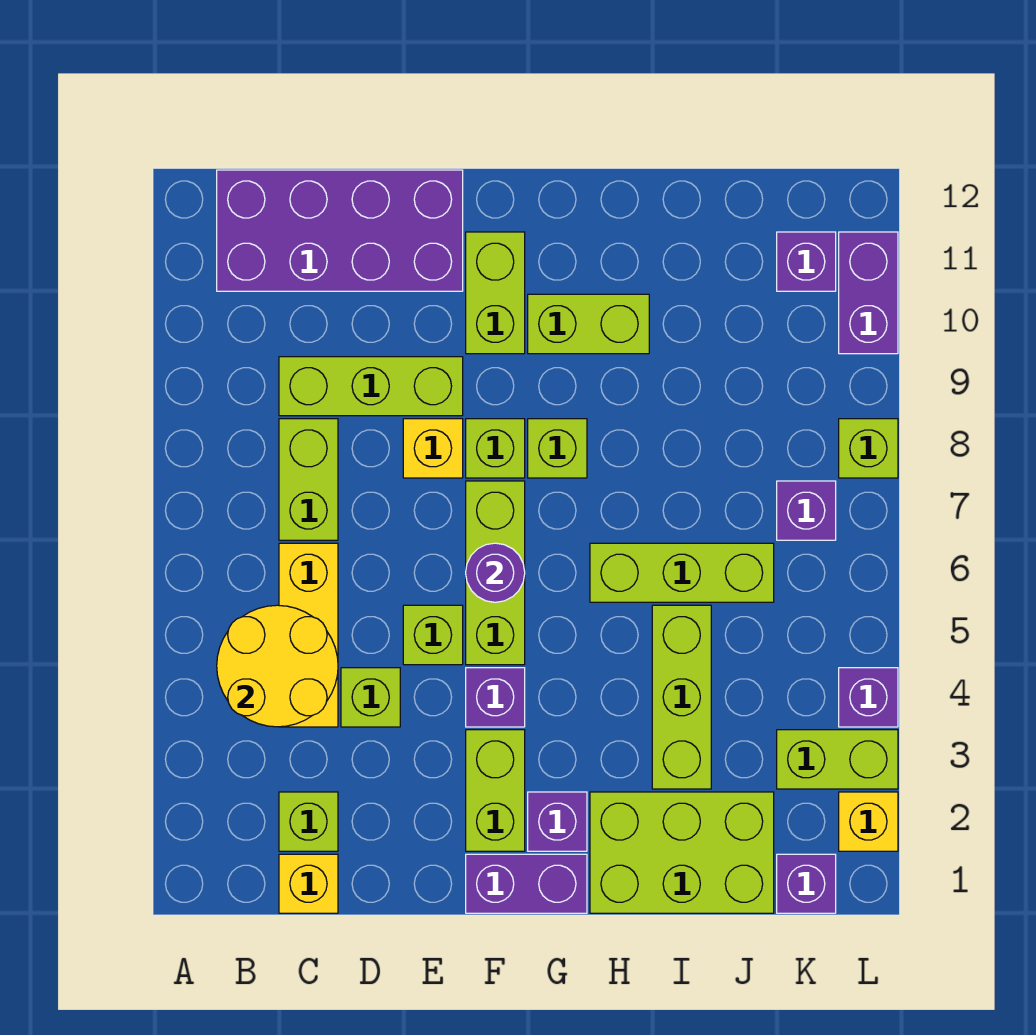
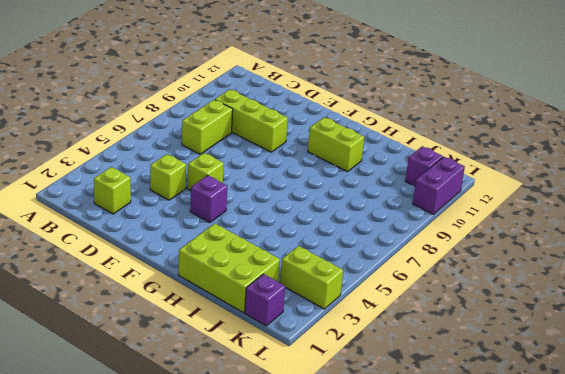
none -> purple brick B11:E12 level 1
none -> yellow brick C1 level 1
none -> yellow brick C4:C6 level 1
none -> yellow brick E8 level 1

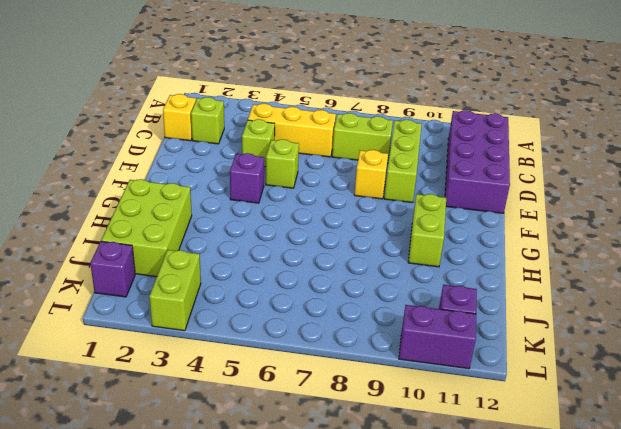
none -> purple brick F1:G1 level 1
none -> lime brick F2:F3 level 1
none -> lime brick F5:F7 level 1
none -> lime brick F8 level 1

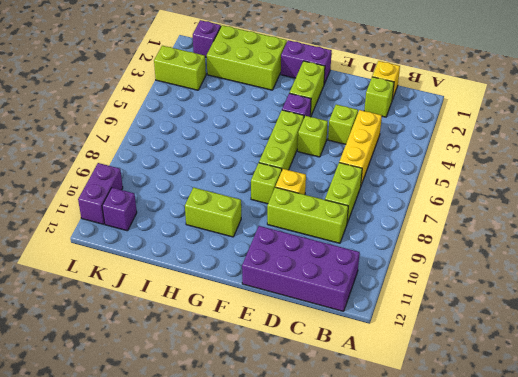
none -> lime brick F10:F11 level 1
none -> purple brick G2 level 1
none -> lime brick G8 level 1
none -> lime brick H6:J6 level 1

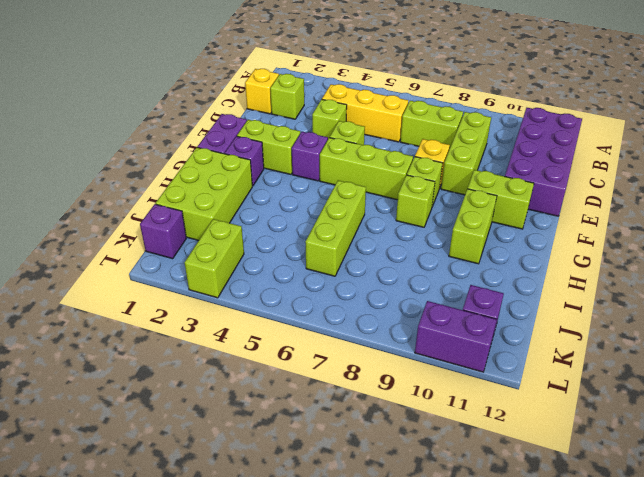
none -> lime brick I3:I5 level 1
none -> purple brick K7 level 1
none -> yellow brick L2 level 1
none -> purple brick L4 level 1

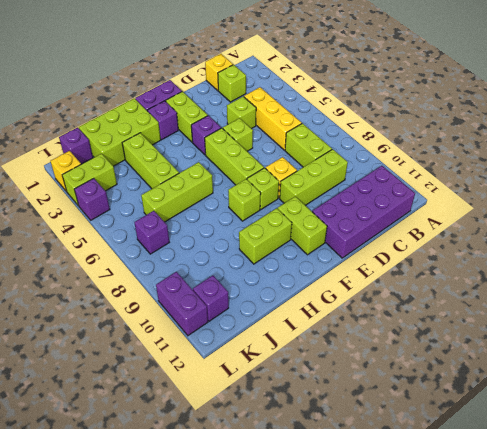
none -> lime brick L8 level 1
none -> yellow round brick B4:C5 level 2
none -> purple round brick F6 level 2

